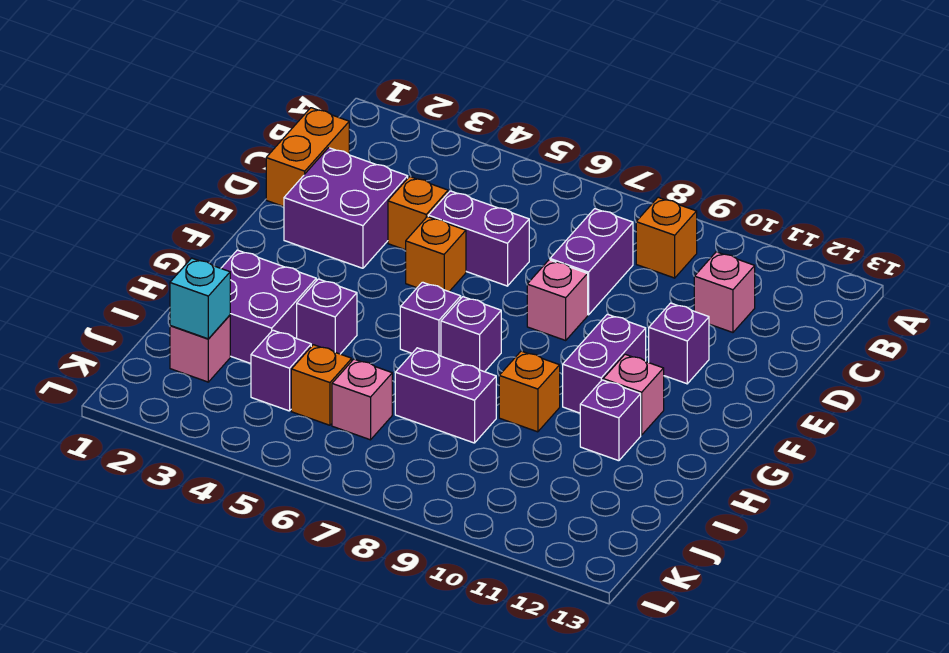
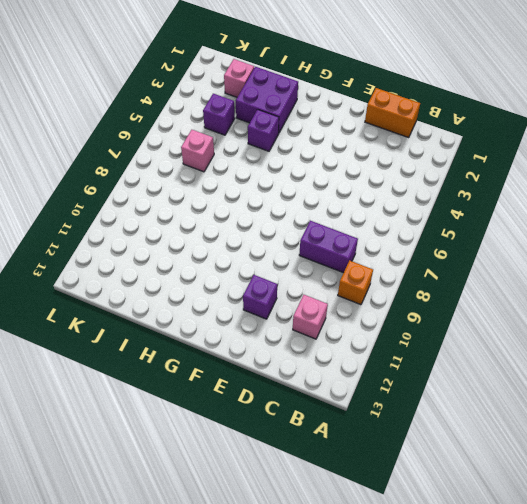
none -> purple brick D2:E3 level 1
none -> orange brick D4 level 1
none -> purple brick D5:D6 level 1

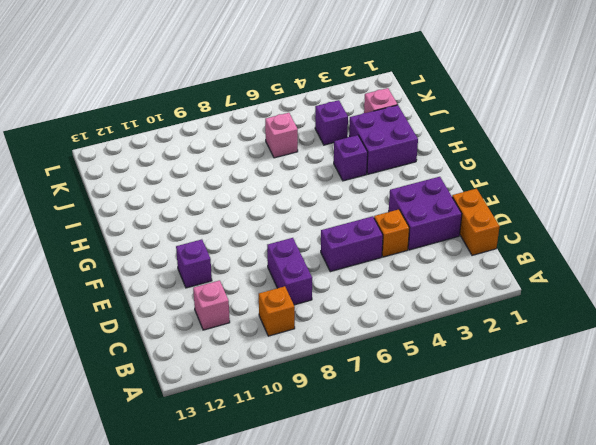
none -> orange brick E5 level 1
none -> pink brick E8 level 1
none -> purple brick F10:G10 level 1

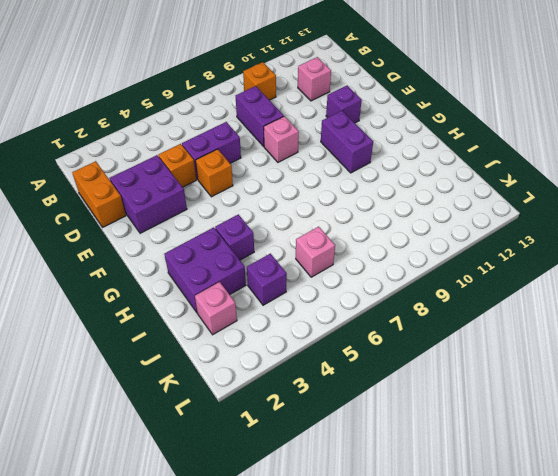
none -> purple brick G6 level 1
none -> purple brick G7 level 1
none -> pink brick G11 level 1

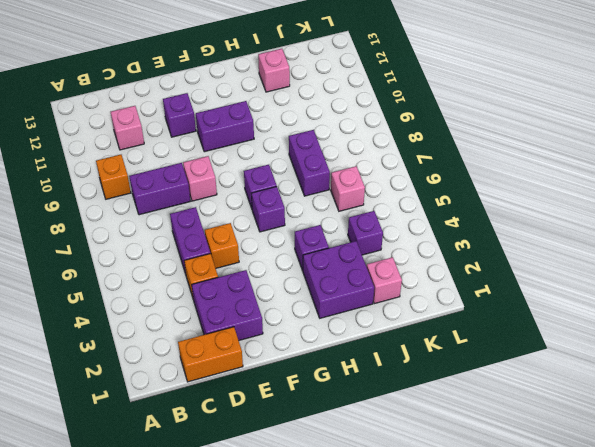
pink brick I12 level 1 -> pink brick G11 level 1
none -> orange brick H9 level 1
none -> purple brick H11 level 1
none -> orange brick J5 level 1

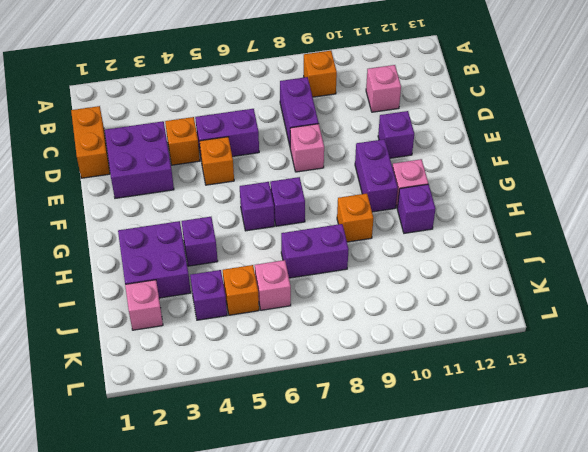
none -> cyan brick J2 level 2

